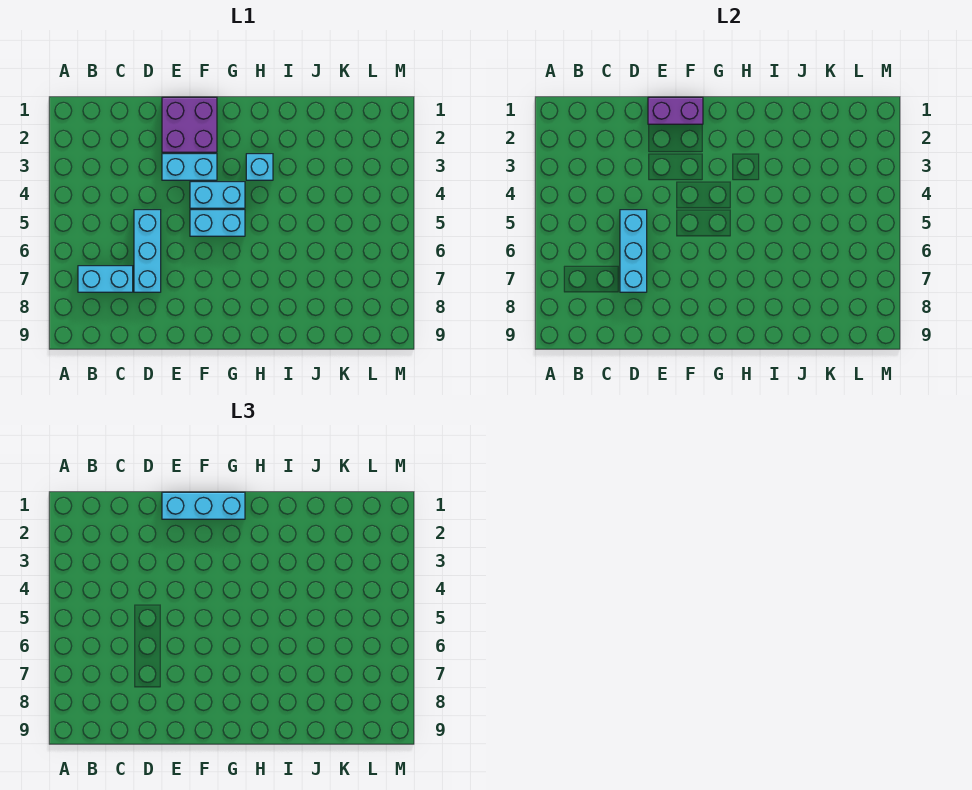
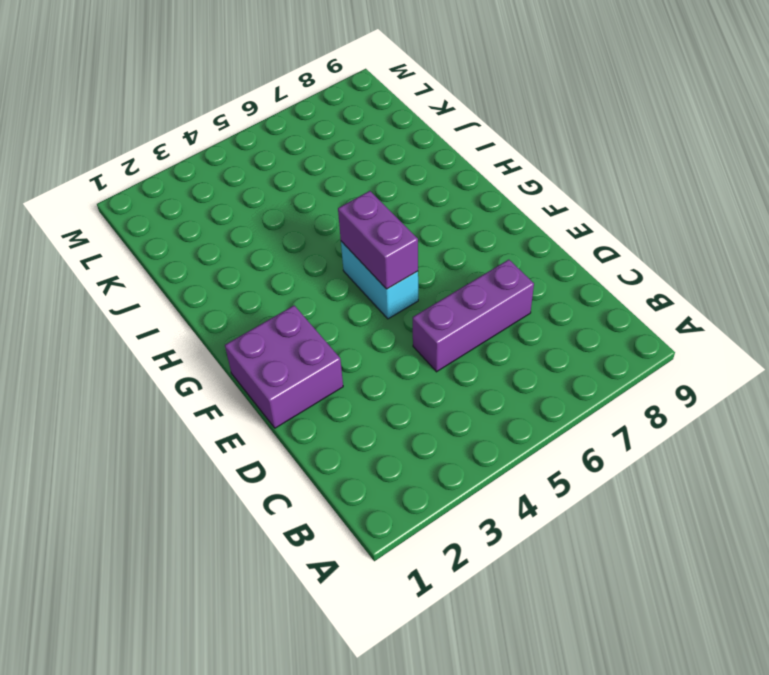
purple brick D5:D7 level 1 -> cyan brick D5:D7 level 1
purple brick F5:G5 level 2 -> purple brick E1:F1 level 2
none -> cyan brick B7:C7 level 1
none -> cyan brick E3:F3 level 1

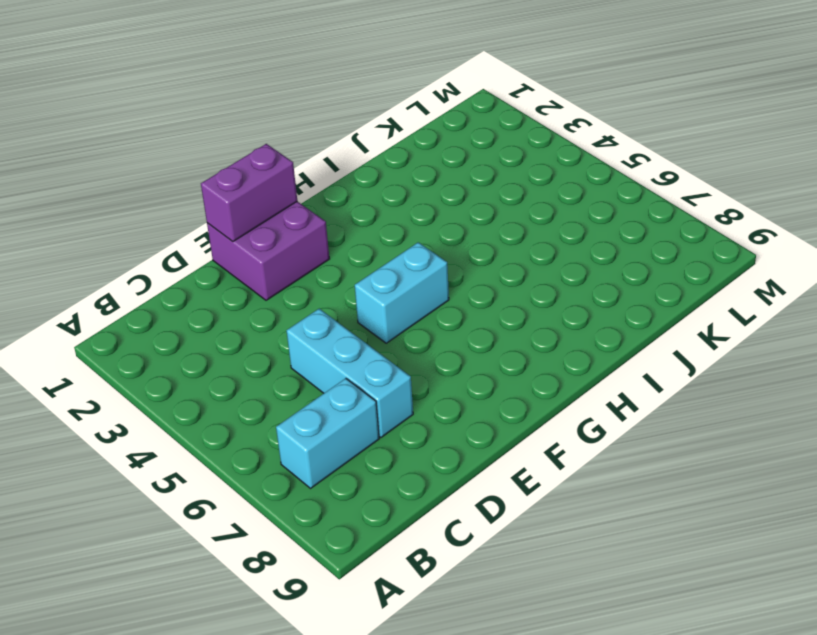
none -> cyan brick E3:F3 level 1
none -> cyan brick F4:G4 level 1

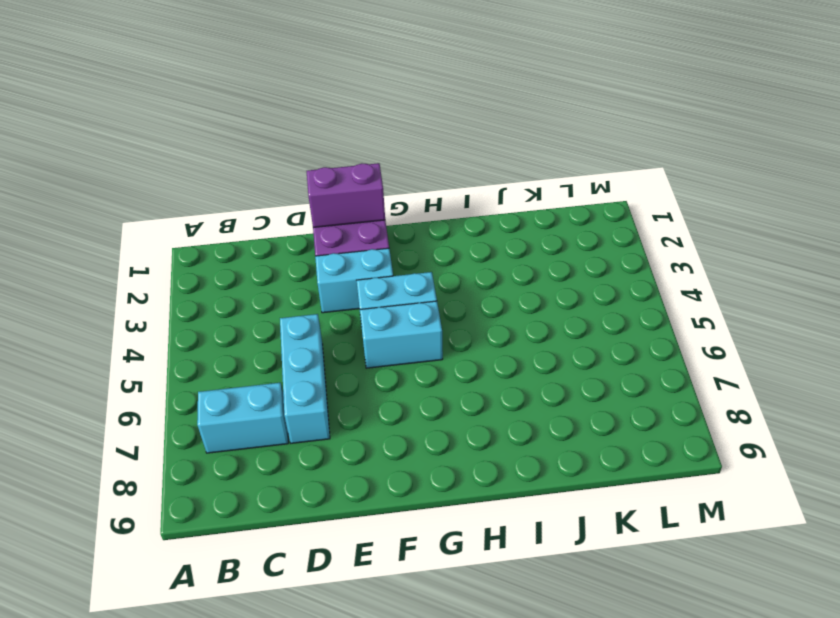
none -> cyan brick H3 level 1
none -> cyan brick D5:D7 level 2

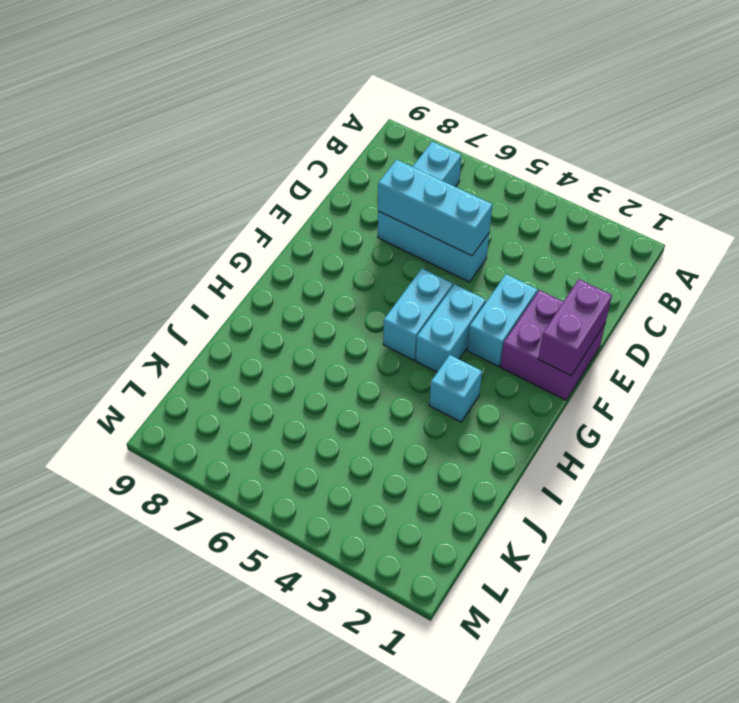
none -> cyan brick E1:G1 level 3

